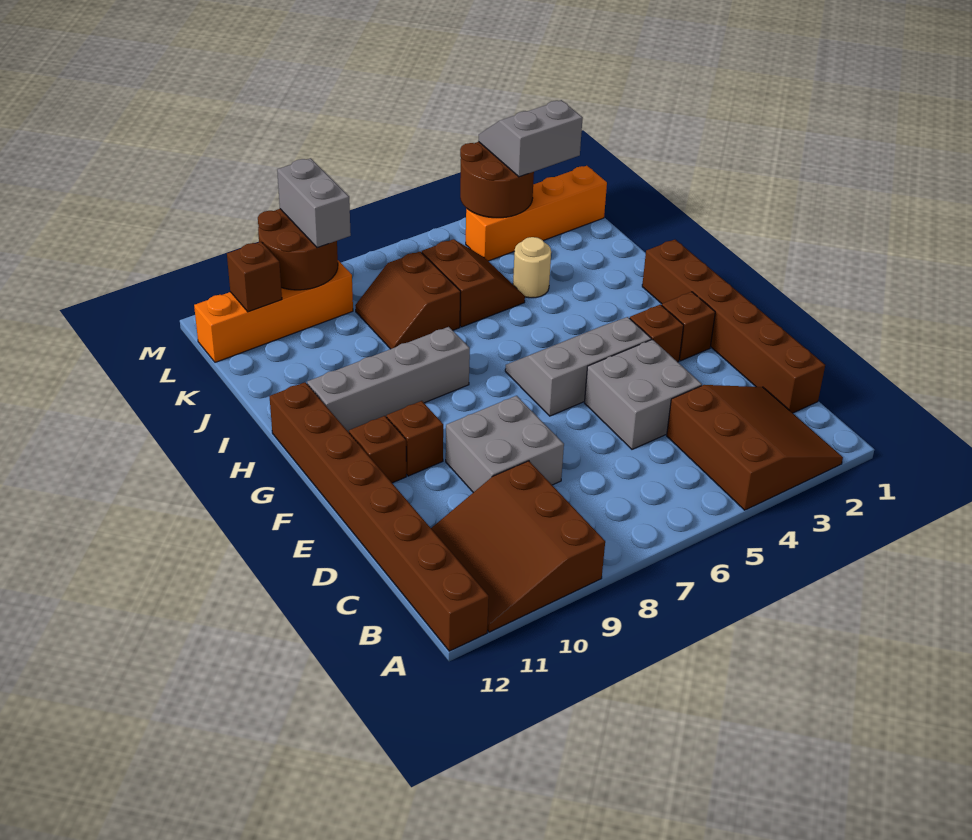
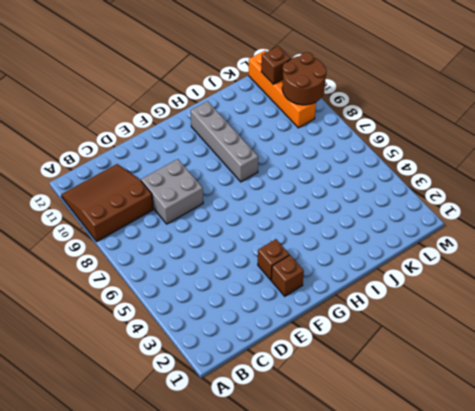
none -> brown slope A2:C4 level 1 top 4
none -> brown brick A12:H12 level 1
none -> brown brick C1:H1 level 1

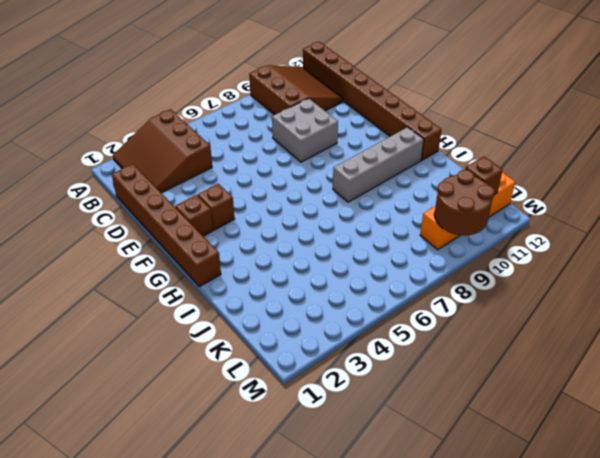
none -> grey brick D4:E5 level 1
none -> grey slope F4:G6 level 1 top F
none -> brown brick F10 level 1

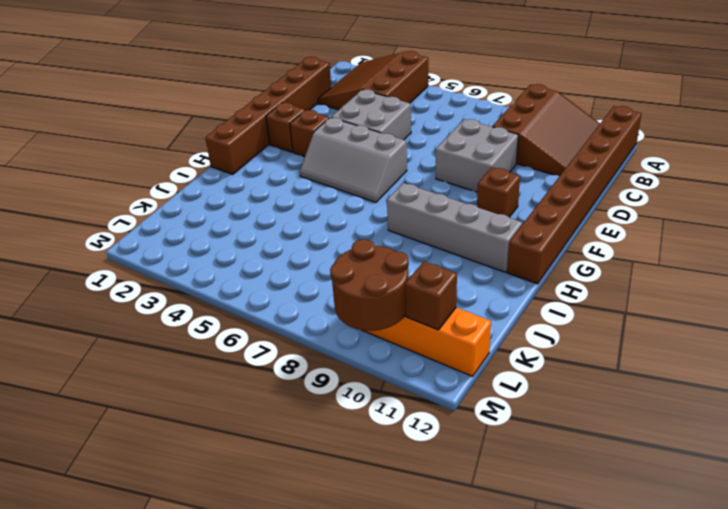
none -> brown brick F11 level 1
none -> tan round brick J4 level 1
none -> brown slope J5:K6 level 1 top 6

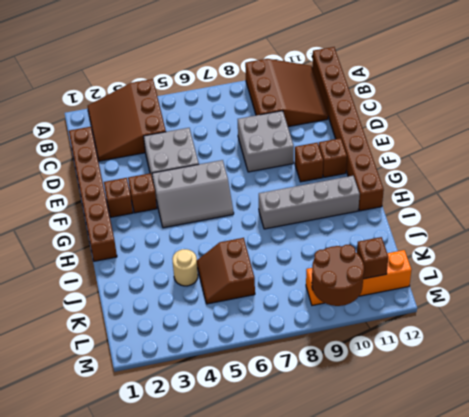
none -> brown slope J7:K8 level 1 top 7
none -> orange brick L1:L4 level 1
none -> brown round brick L3:M4 level 2

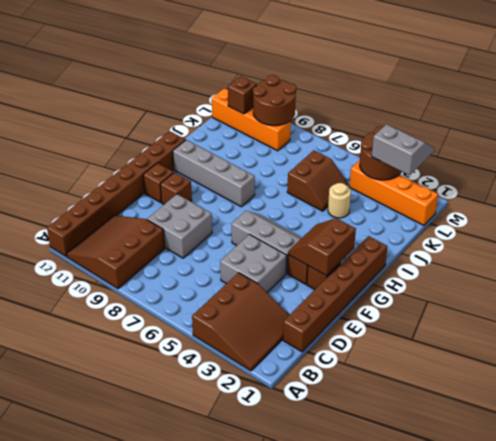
brown slope F2:G3 level 2 top 2 -> brown slope J7:K8 level 1 top 7
none -> grey brick L9:M9 level 3

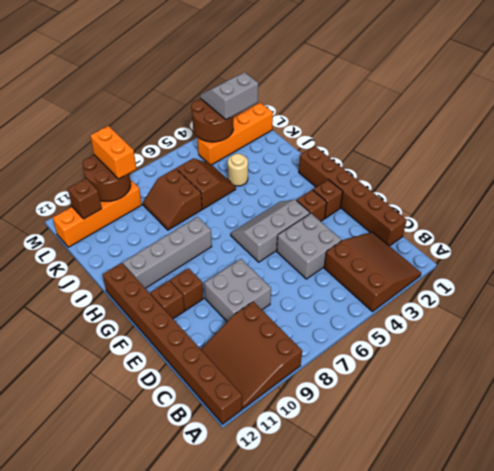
orange brick L9:M9 level 3 -> grey brick L9:M9 level 3

